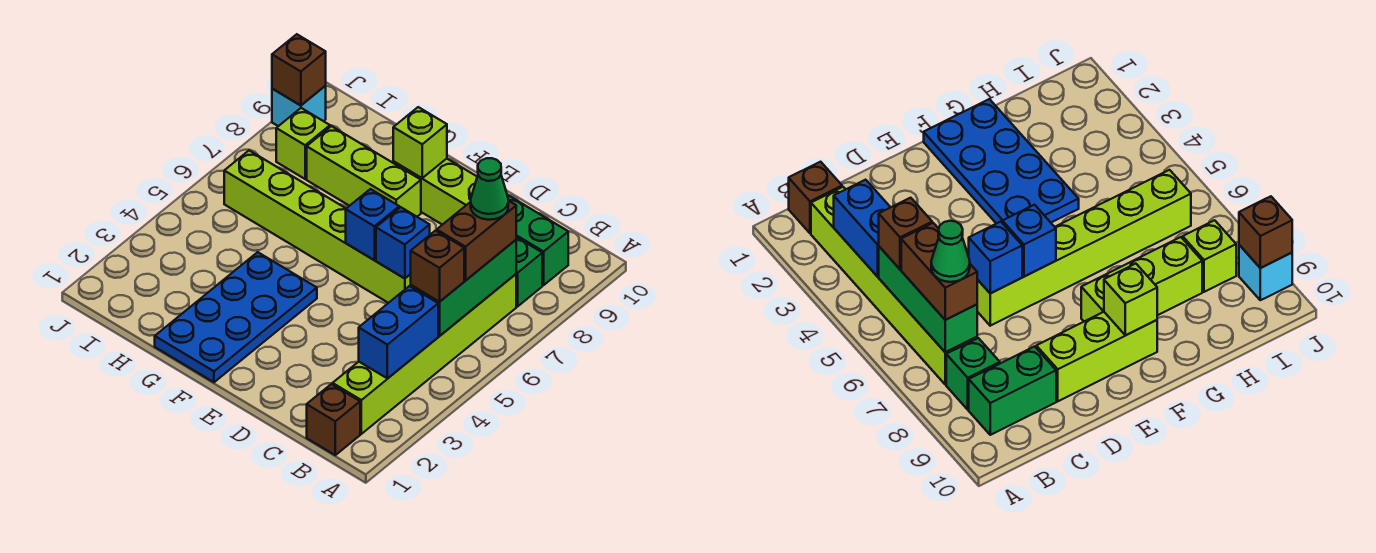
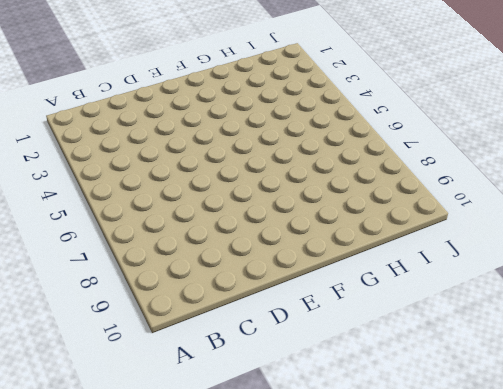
none -> brown brick B1 level 1
none -> lime brick B2:B7 level 1
none -> green brick B8 level 1

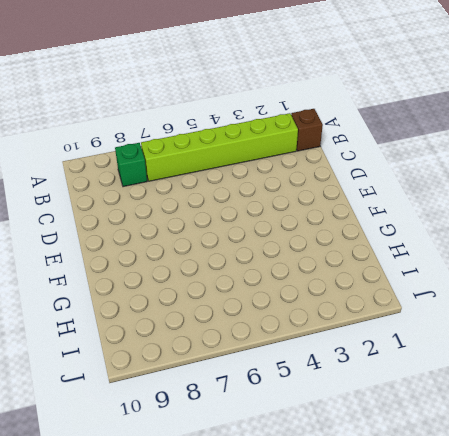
none -> green brick B9:C9 level 1
none -> lime brick D6:I6 level 1
none -> lime brick D9:F9 level 1

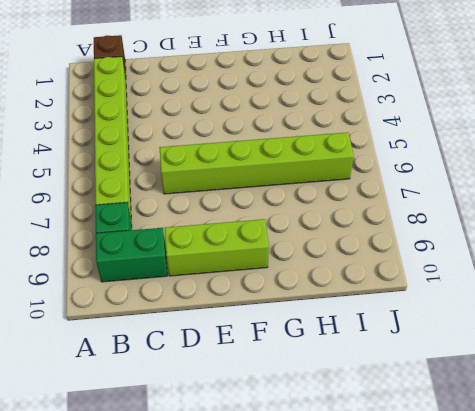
none -> blue plate F1:G4 level 1
none -> lime brick F8:H8 level 1
none -> lime brick I8 level 1

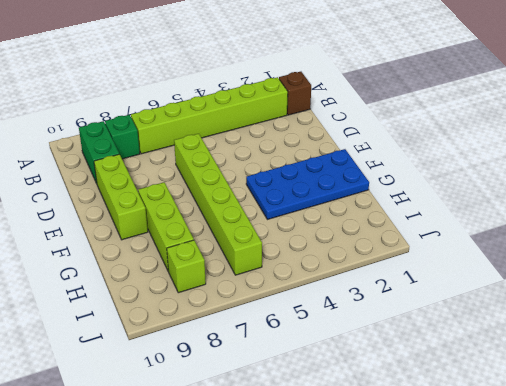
none -> cyan brick J9 level 1
none -> blue brick B3:B4 level 2
none -> green brick B5:B7 level 2

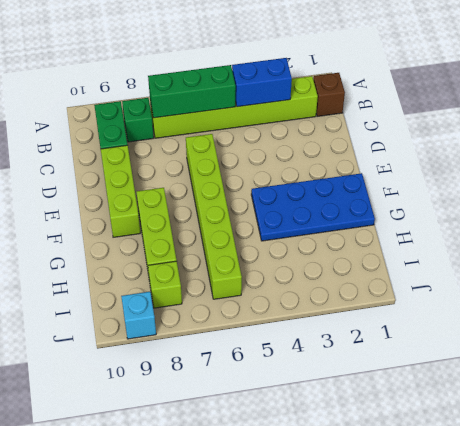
none -> blue brick D6 level 2
none -> blue brick E6 level 2
none -> lime brick F9 level 2

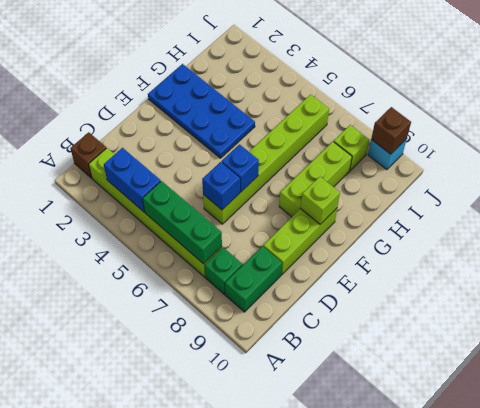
none -> brown brick B5 level 3
none -> brown brick B6:B7 level 3
none -> green cone B7 level 4

